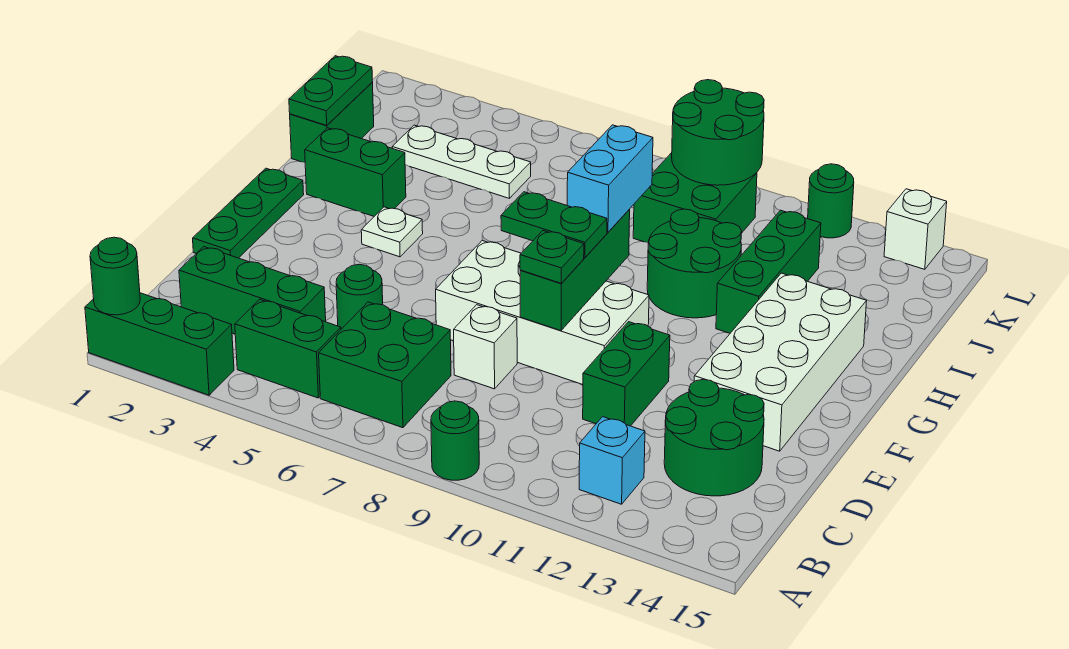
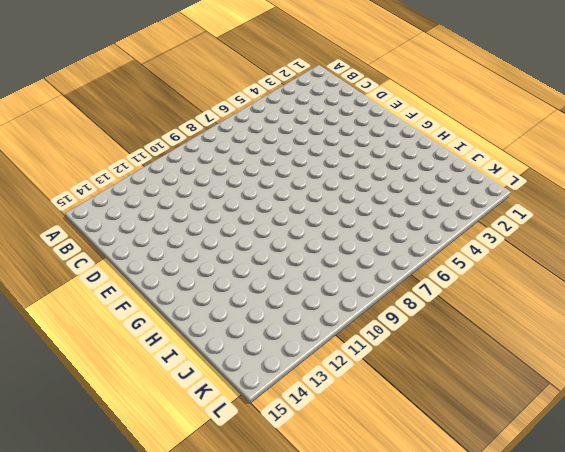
none -> green brick A1:A3 level 1
none -> green round brick A9 level 1
none -> green brick B4:B5 level 1

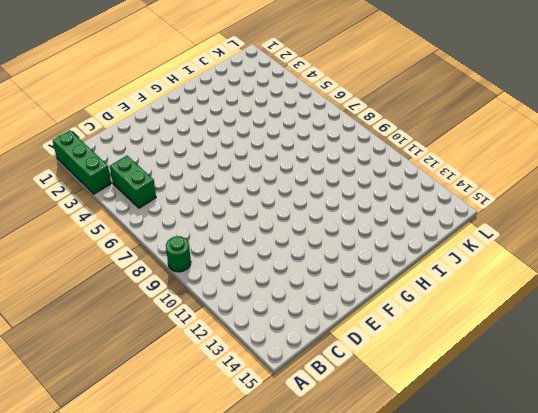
none -> green brick B6:C7 level 1
none -> cyan brick B12 level 1
none -> green brick C2:C4 level 1

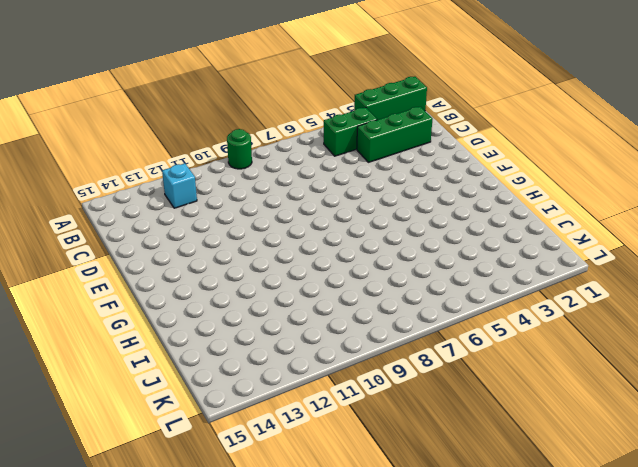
none -> green brick B6:C7 level 1
none -> green round brick C13:D14 level 1
none -> green round brick D5 level 1

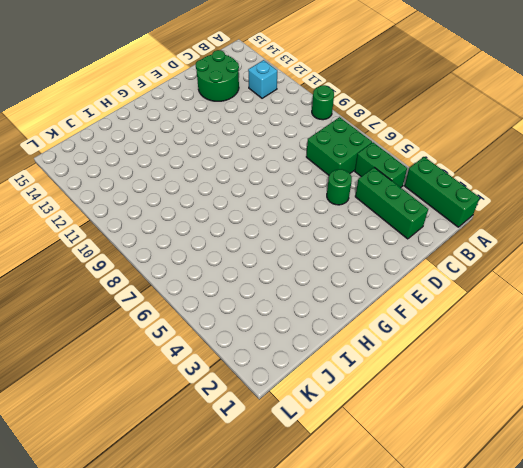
none -> white brick D8 level 1
none -> green brick D11:E11 level 1
none -> green plate E1:G1 level 1

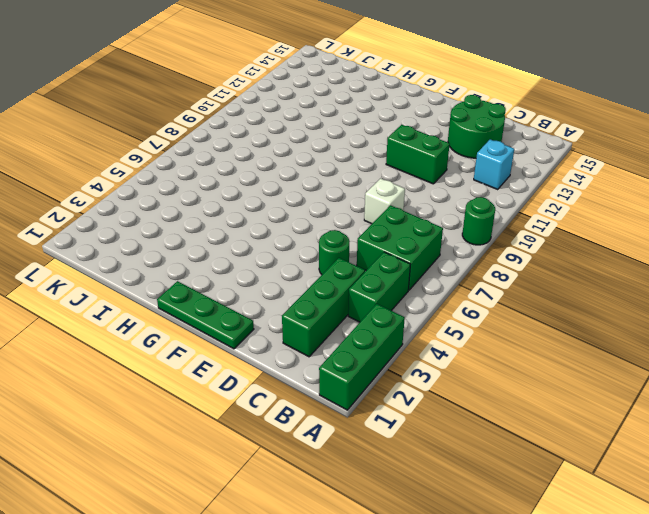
none -> white brick E7:F10 level 1
none -> white brick E13:H14 level 1
none -> white plate G4 level 1

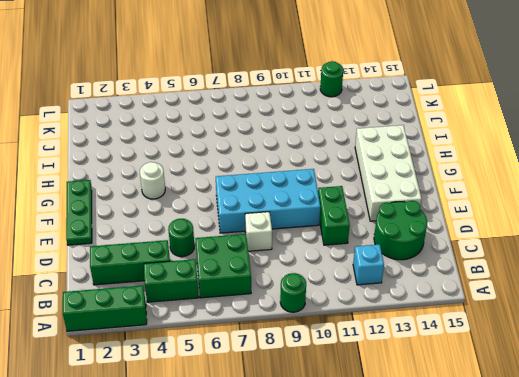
cyan brick E7:F10 level 1 -> white brick E7:F10 level 1
white round brick G4 level 1 -> white plate G4 level 1
none -> green brick H2:H3 level 1
none -> green round brick H10:I11 level 1
none -> green brick H12:J12 level 1

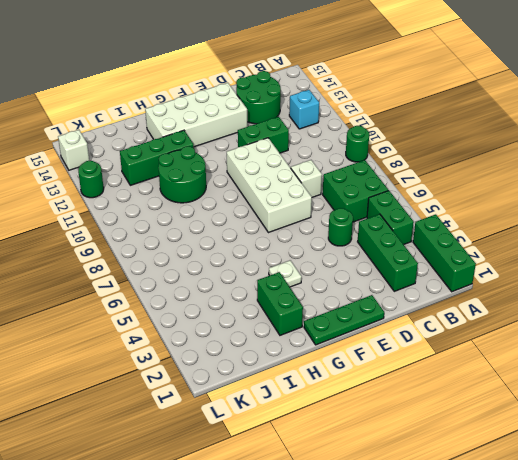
none -> green brick I1:J1 level 1
none -> white plate J3:J5 level 1
none -> green brick J9:K10 level 1

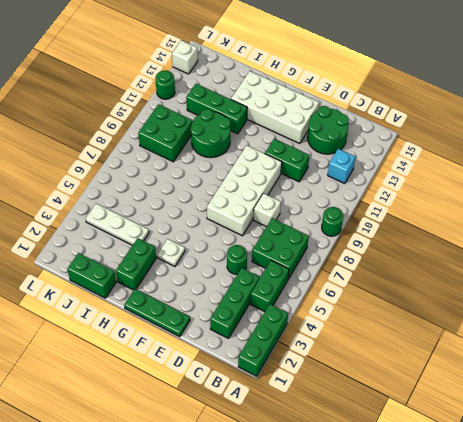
white plate I4:K4 level 1 -> white plate J3:J5 level 1
none -> green round brick A1 level 2
none -> green brick E9:G9 level 2
none -> green plate I1:J1 level 2

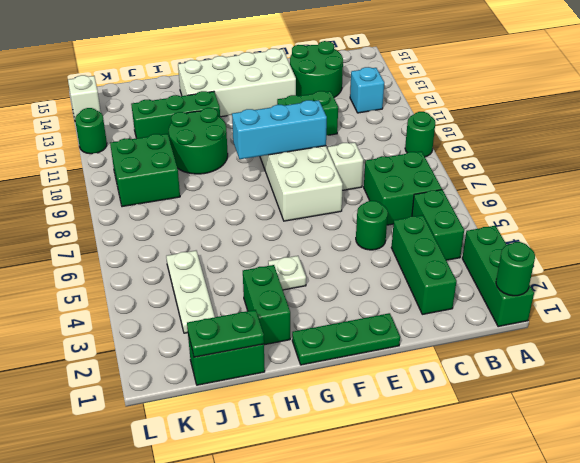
cyan brick E9:G9 level 2 -> green brick E9:G9 level 2
none -> green round brick K9:L10 level 2
none -> green plate E9 level 3
none -> green plate F8:F9 level 3

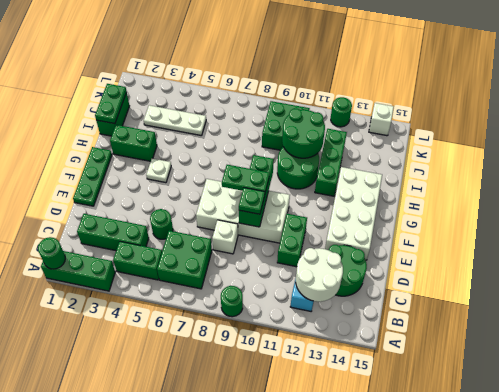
white round brick B12:C13 level 2 -> none
green round brick I10:J11 level 2 -> green round brick K9:L10 level 2
none -> cyan brick G9:H9 level 3

